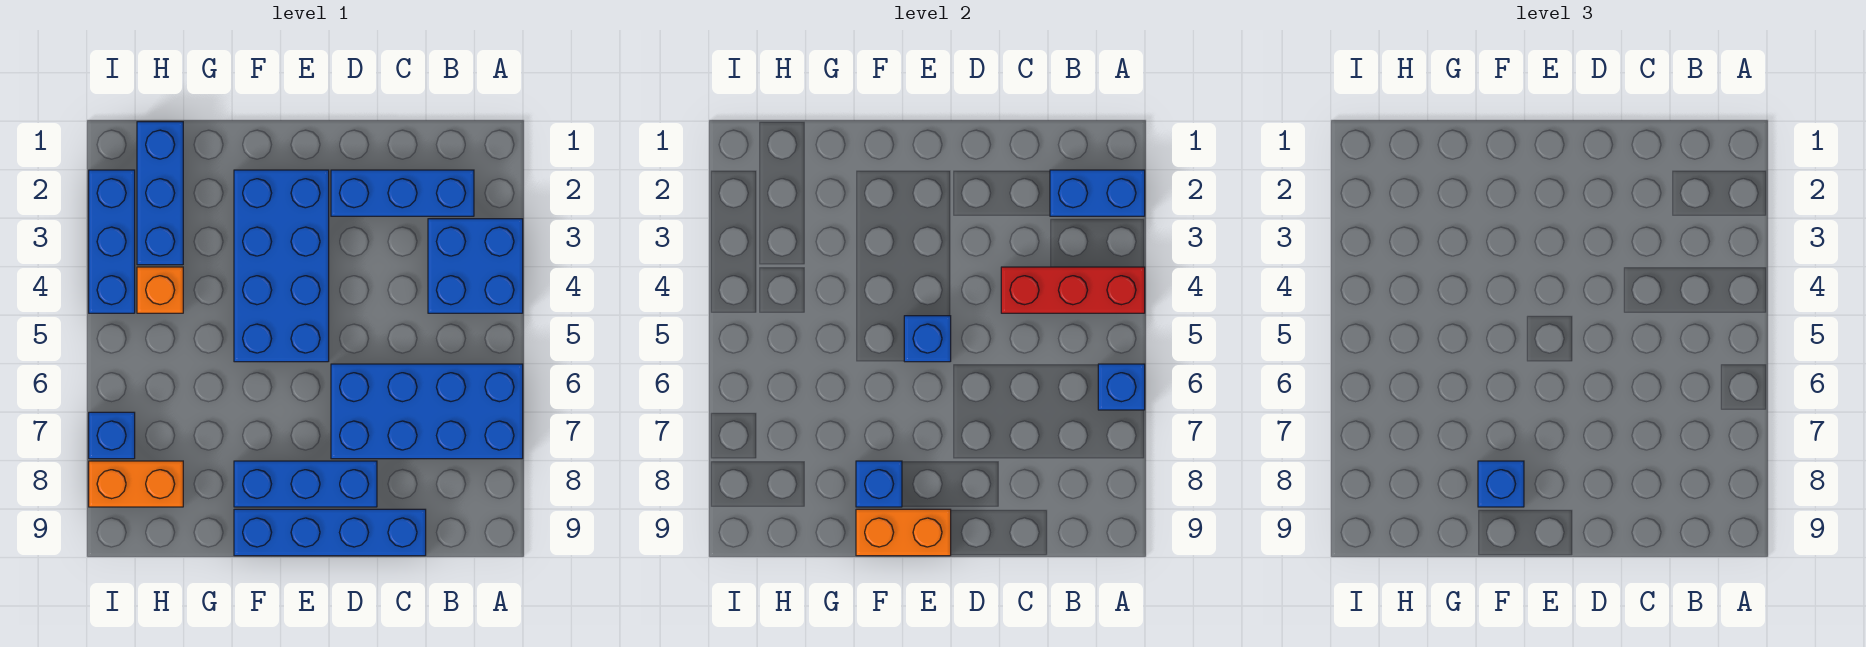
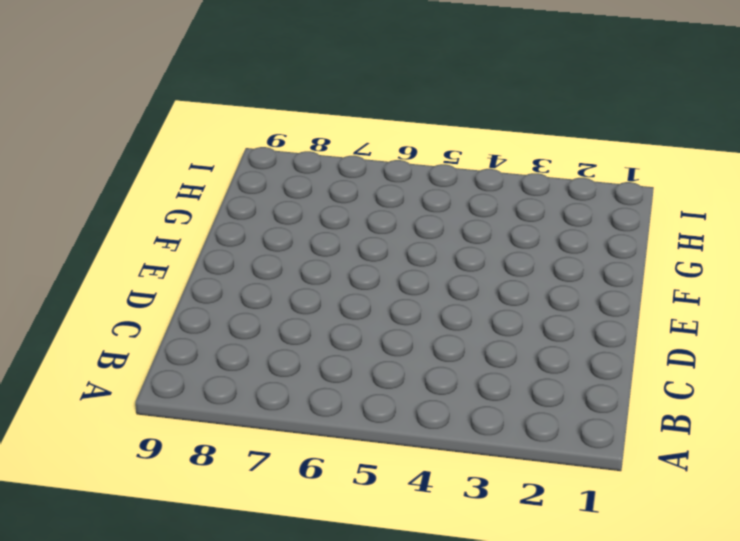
none -> blue brick A3:B4 level 1
none -> blue brick A6:D7 level 1
none -> blue brick B2:D2 level 1

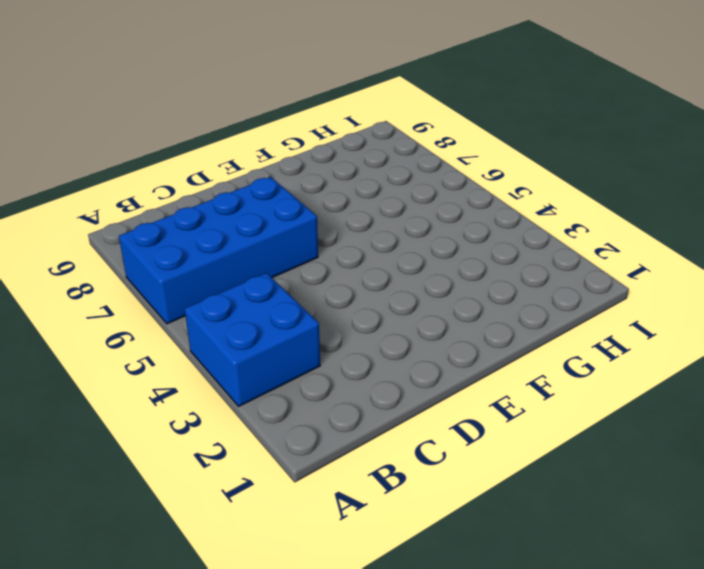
none -> blue brick B2:D2 level 1
none -> blue brick C9:F9 level 1
none -> blue brick D8:F8 level 1

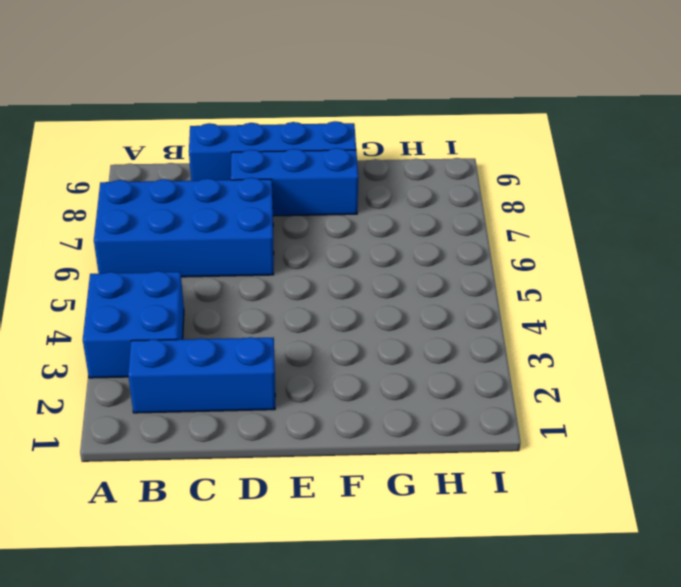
none -> blue brick E2:F5 level 1
none -> blue brick H1:H3 level 1
none -> orange brick H4 level 1

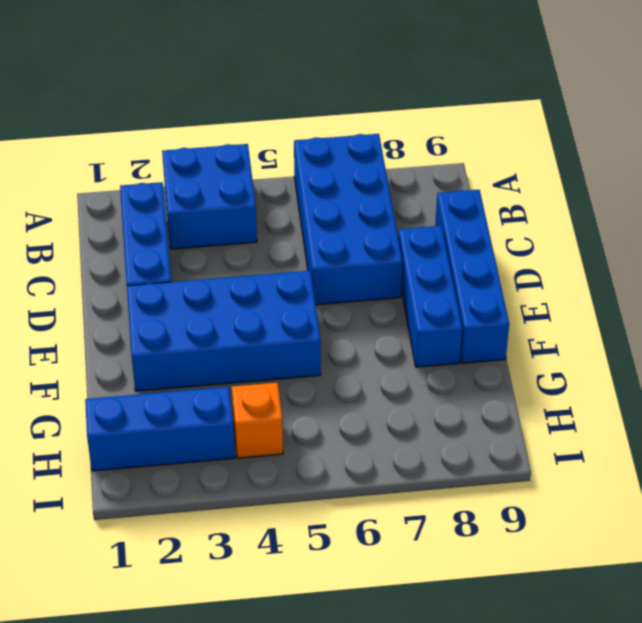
none -> orange brick H8:I8 level 1
none -> blue brick I2:I4 level 1
none -> blue brick I7 level 1

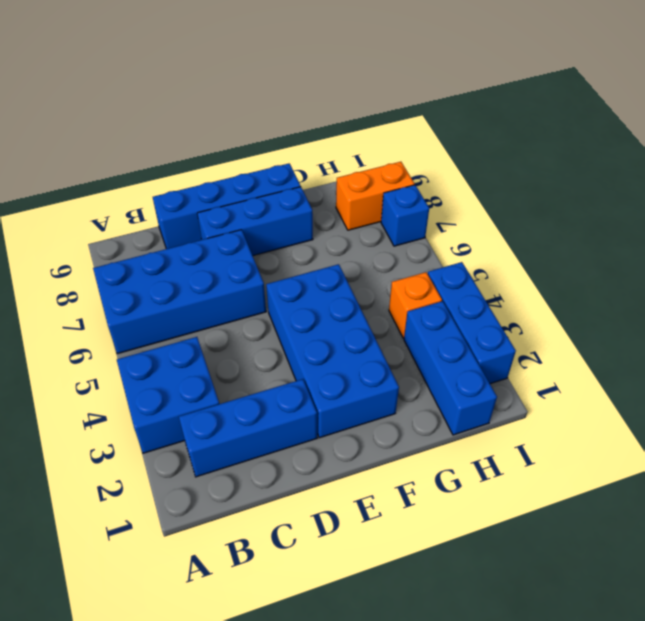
none -> blue brick A2:B2 level 2
none -> red brick A4:C4 level 2
none -> blue brick A6 level 2

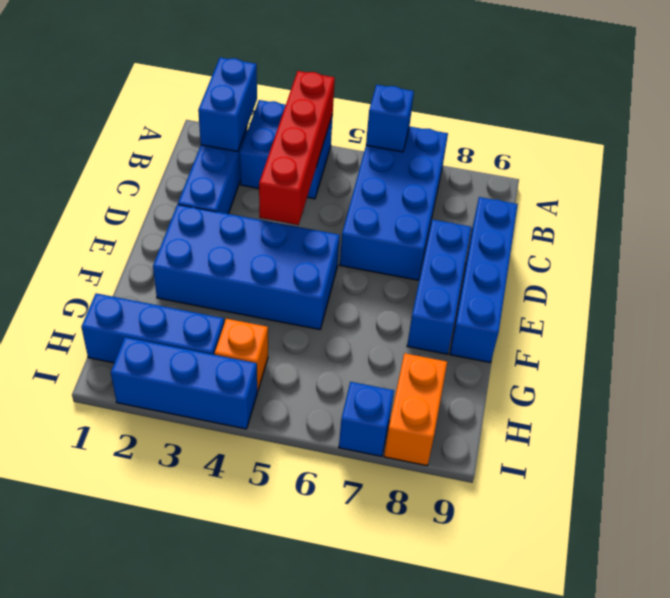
red brick A4:D4 level 2 -> red brick A4:C4 level 2
none -> blue brick E5 level 2
none -> orange brick E9:F9 level 2
none -> blue brick F8 level 2

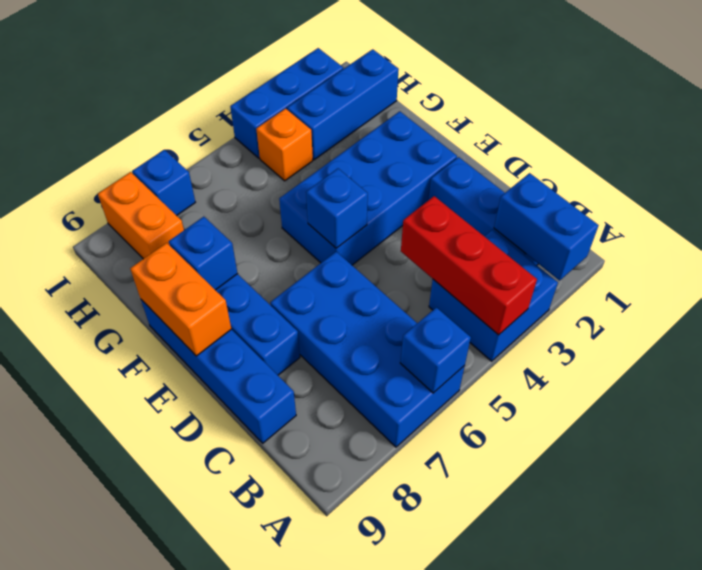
none -> blue brick F8 level 3

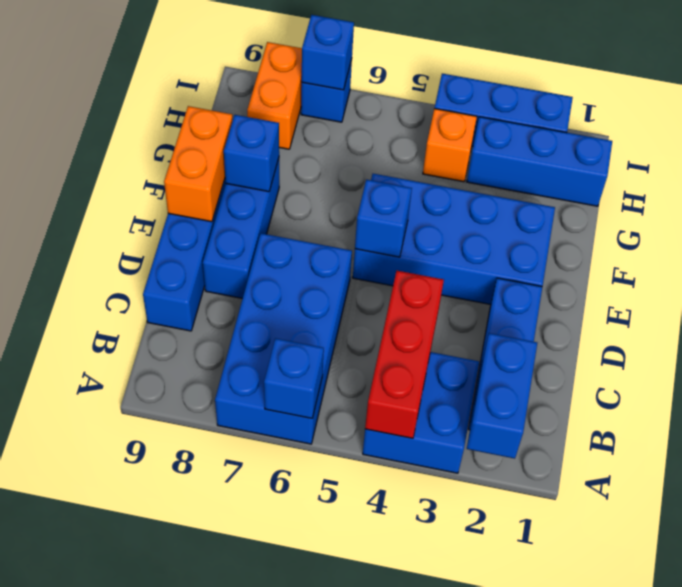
blue brick I7 level 2 -> blue brick F8 level 3

